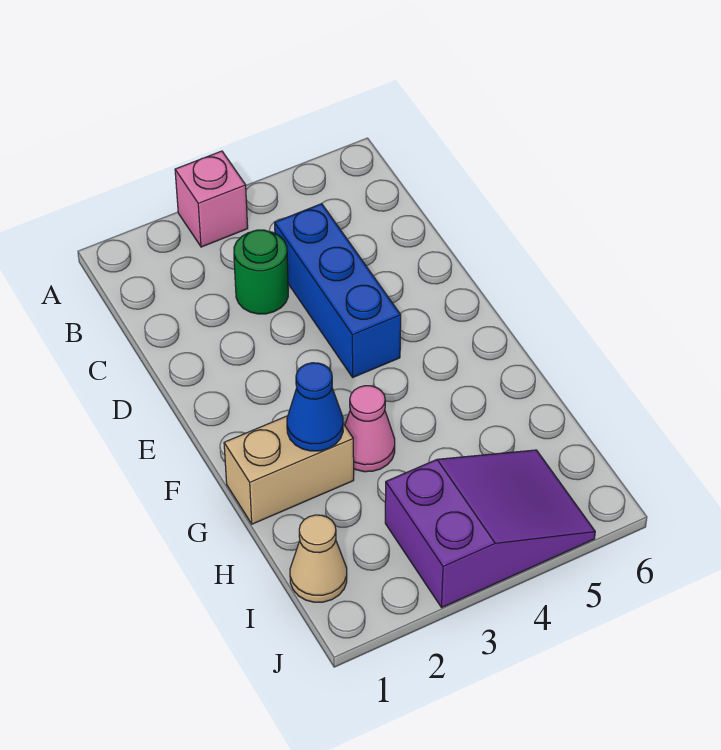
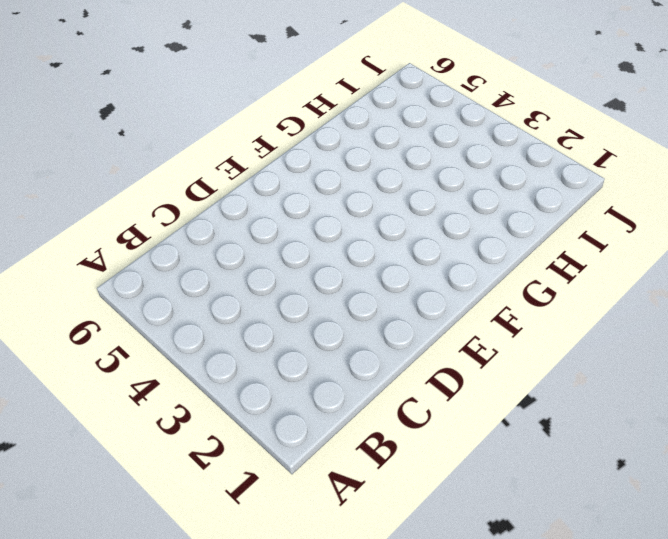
none -> pink brick A3 level 1
none -> green round brick C3 level 1

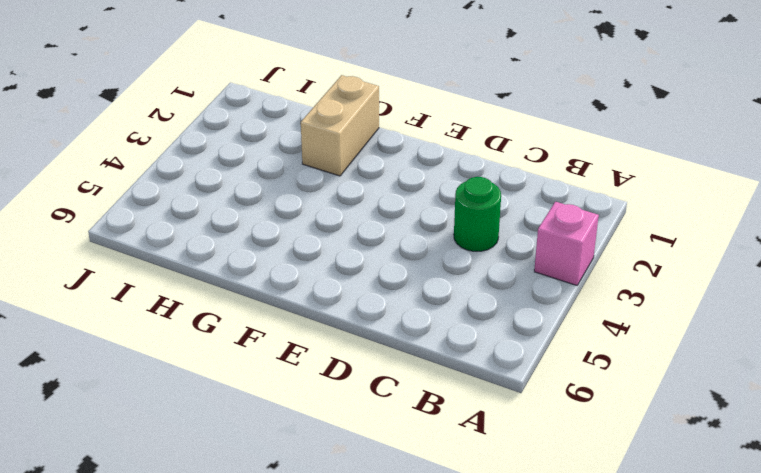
none -> blue brick C4:E4 level 1
none -> pink cone G3 level 1

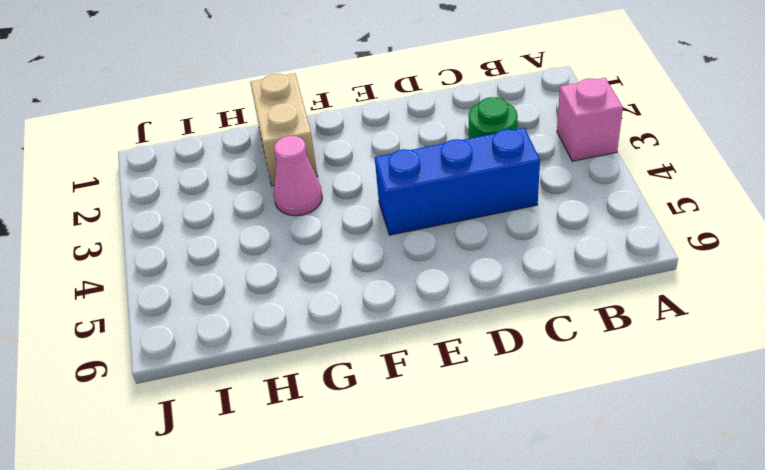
none -> tan cone I1 level 1
none -> purple slope I3:J5 level 1 top 3

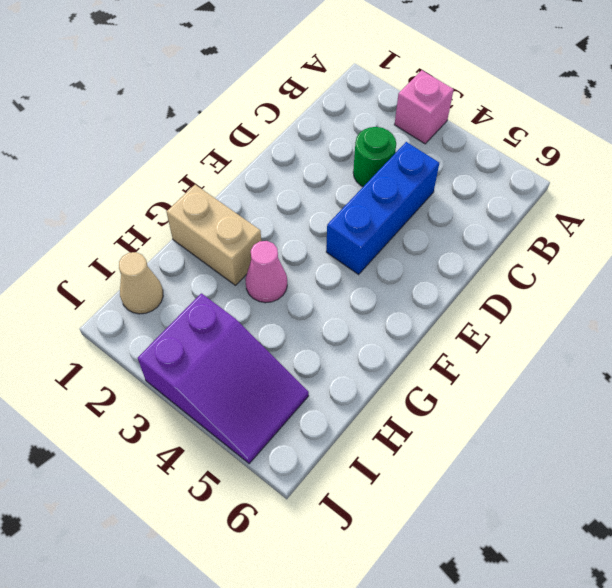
none -> blue cone G2 level 2

